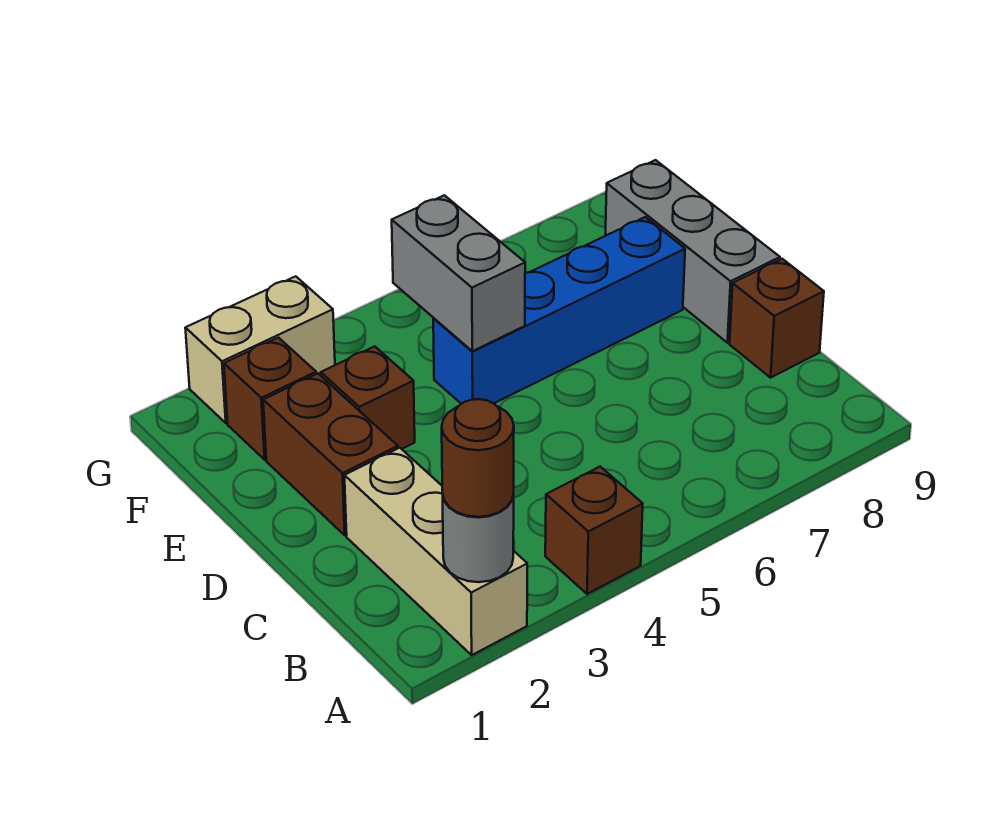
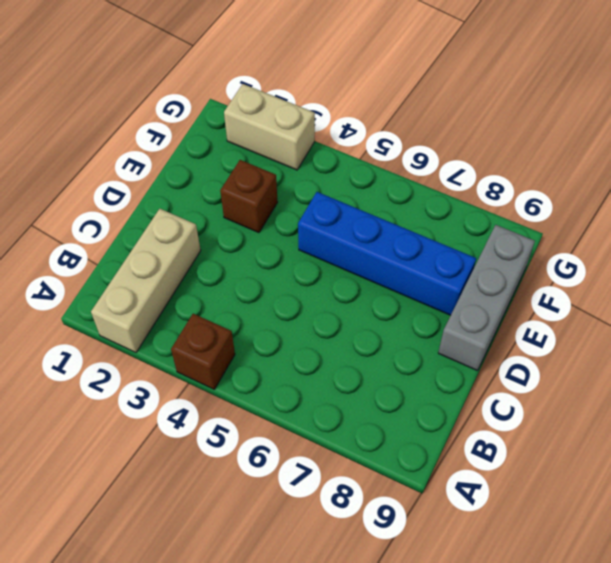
none -> brown brick C9 level 1
none -> brown brick D2:E2 level 1
none -> brown brick F2 level 1

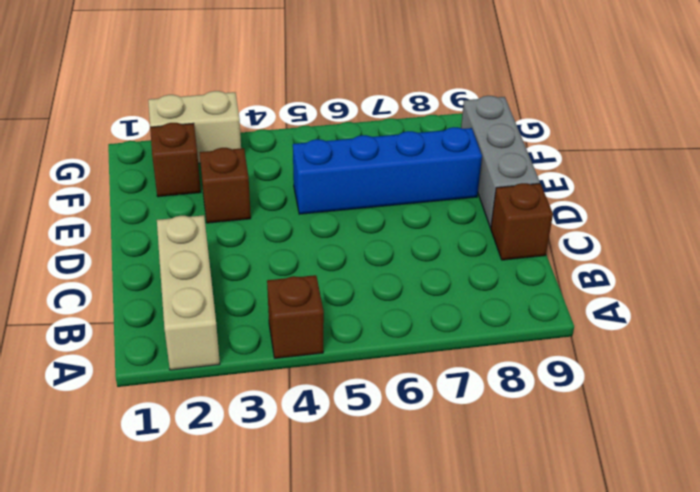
none -> brown brick D2:E2 level 1
none -> grey round brick A2 level 2
none -> grey brick E5:F5 level 2

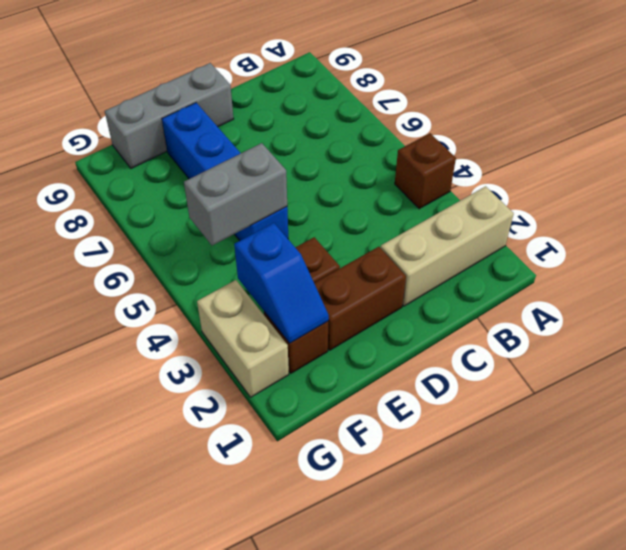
blue slope F2:F3 level 2 top 3 -> none
none -> brown brick C9 level 1
none -> grey round brick A2 level 2
none -> brown round brick A2 level 3

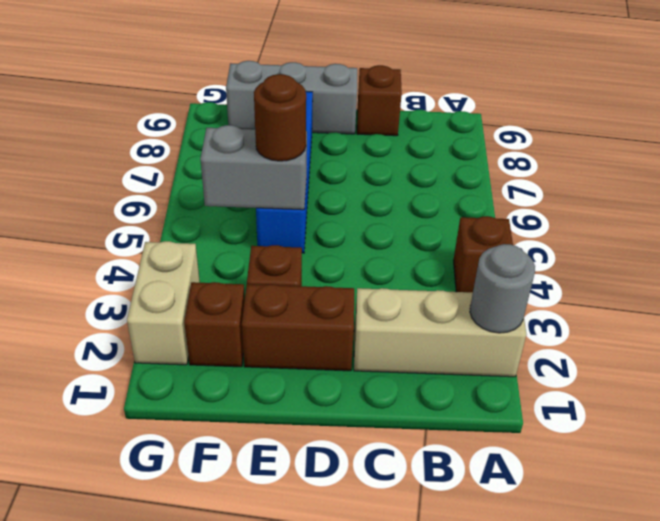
brown round brick E5 level 3 -> brown round brick A2 level 3

